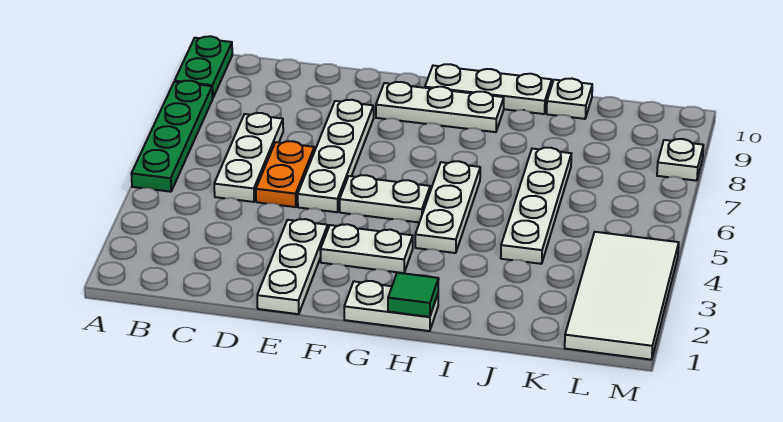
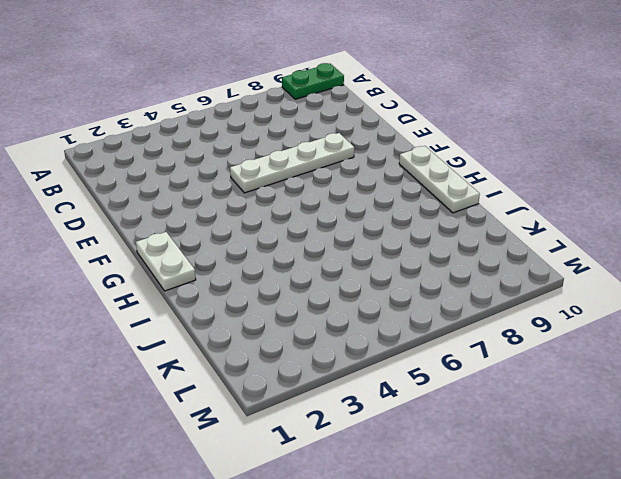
none -> green plate A5:A8 level 1
none -> white plate C5:C7 level 1
none -> orange plate D5:D6 level 1

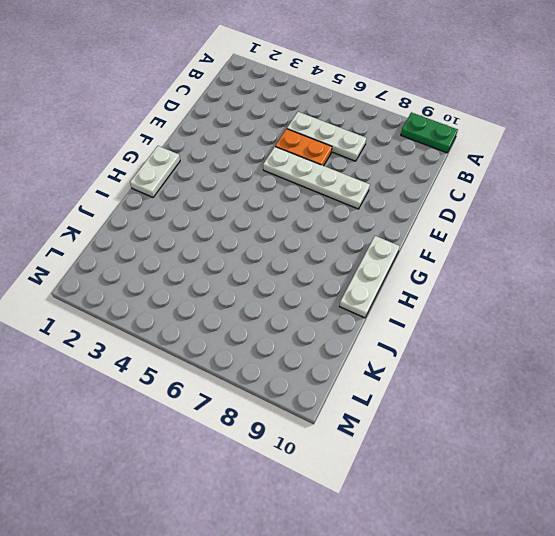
none -> green plate A5:A8 level 1
none -> white plate E1:E3 level 1
none -> white plate F3:G3 level 1

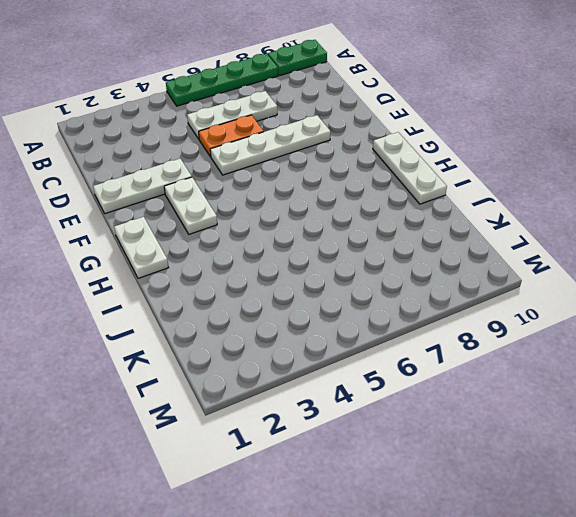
none -> white plate F5:G5 level 1
none -> white plate F9:H9 level 1
none -> white plate H4:H6 level 1

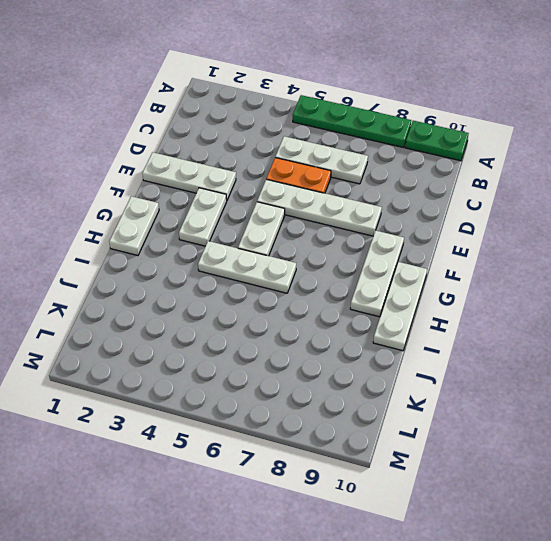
none -> white plate J4:J7 level 1
none -> white plate J10 level 1
none -> white tile L1:M4 level 1

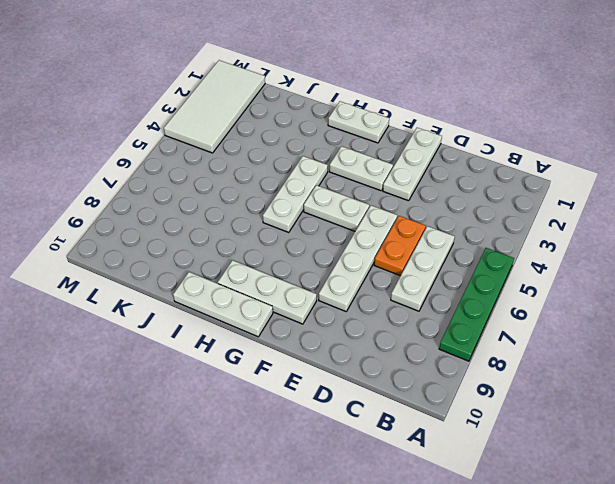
none -> green plate A9:A10 level 1
none -> white plate J4:J7 level 1
none -> white plate J10 level 1

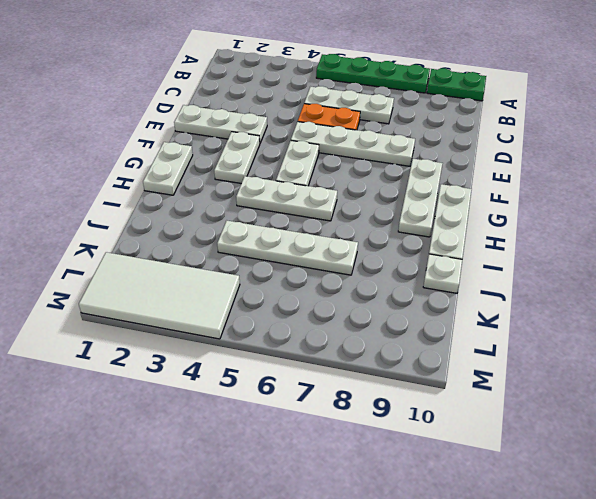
none -> white plate M8 level 1
none -> green tile H1 level 2

